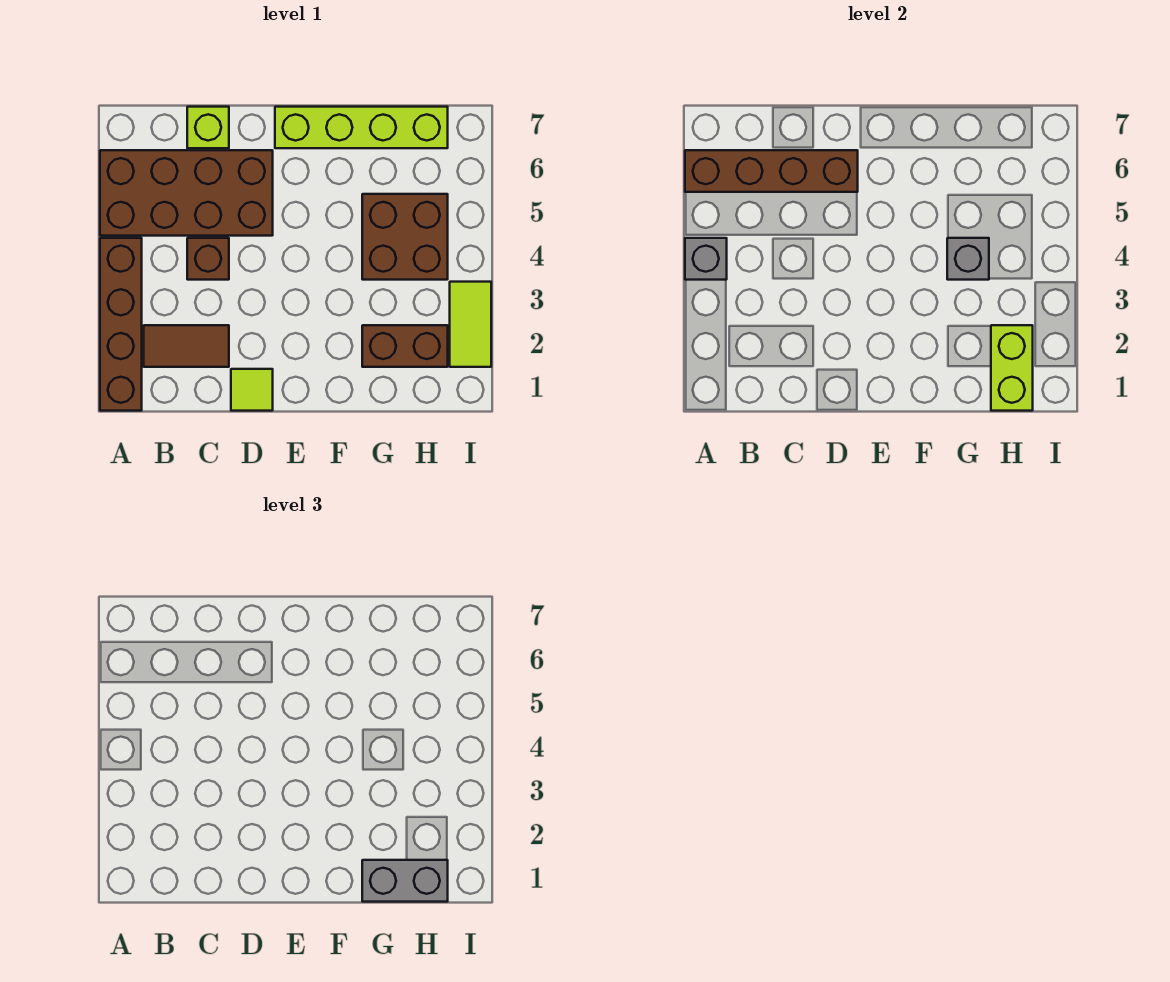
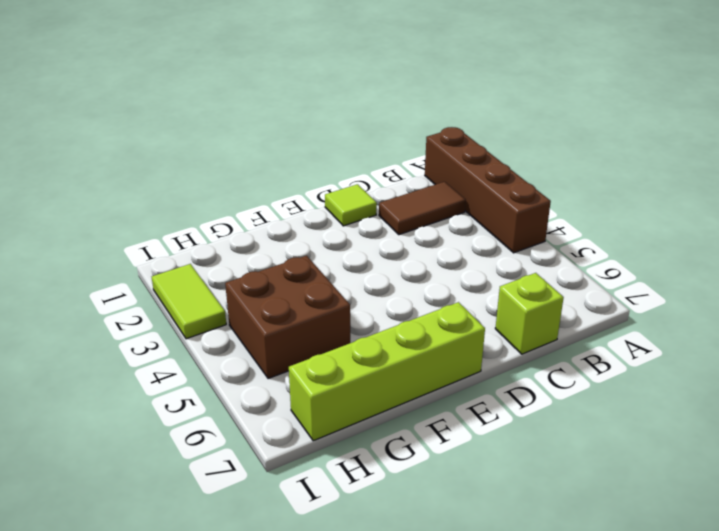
none -> brown brick A5:D6 level 1
none -> brown brick C4 level 1
none -> brown brick G2:H2 level 1

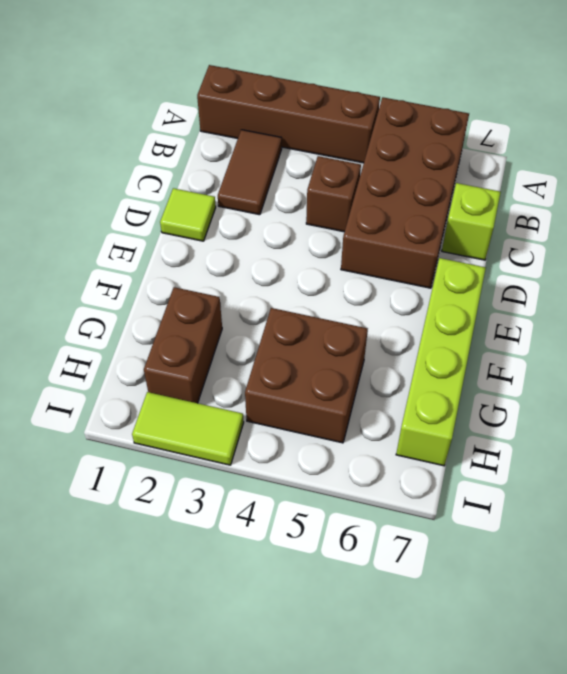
none -> grey brick A4 level 2
none -> brown brick A6:D6 level 2
none -> grey brick G4 level 2

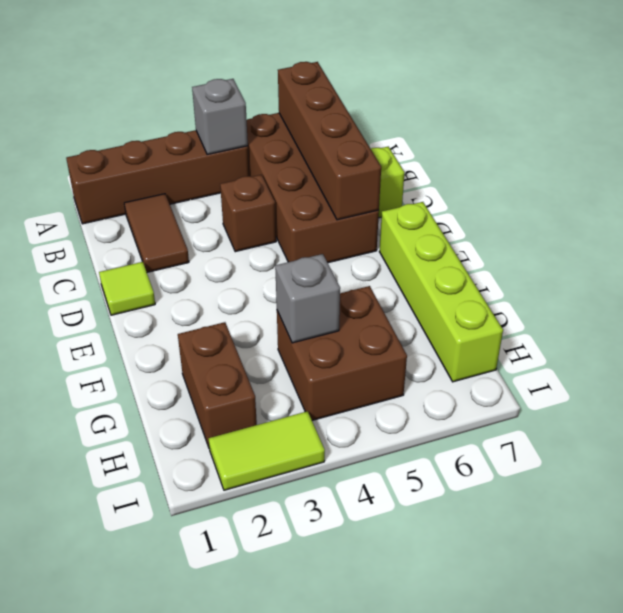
none -> lime brick H1:H2 level 2
none -> grey brick G1:H1 level 3

